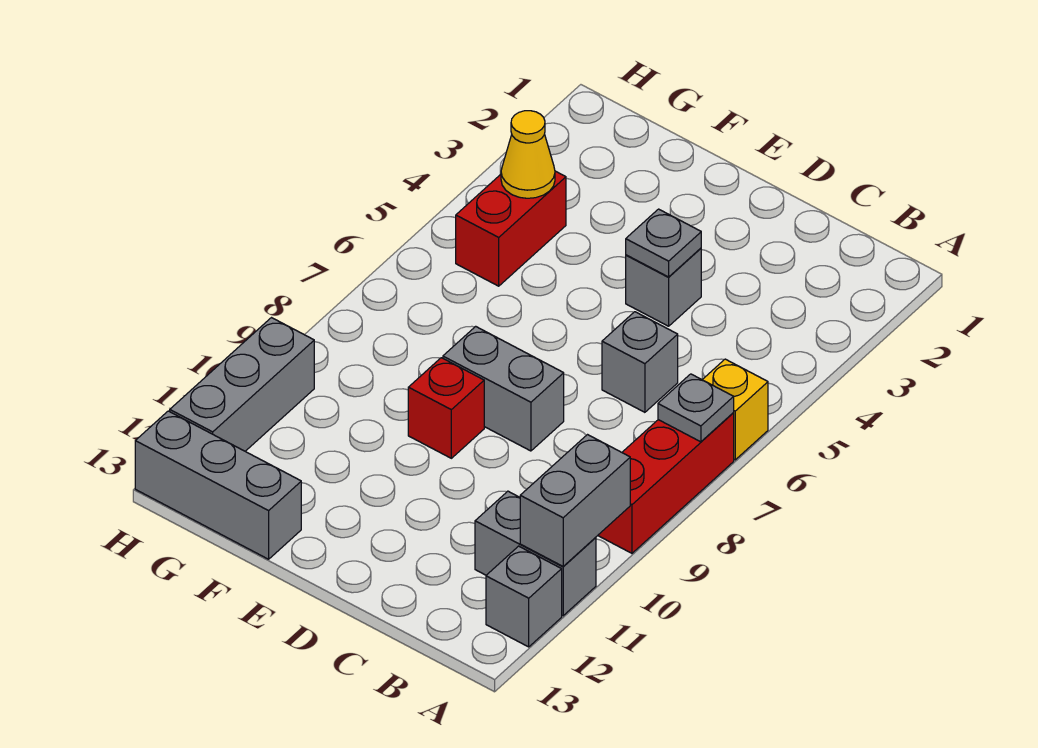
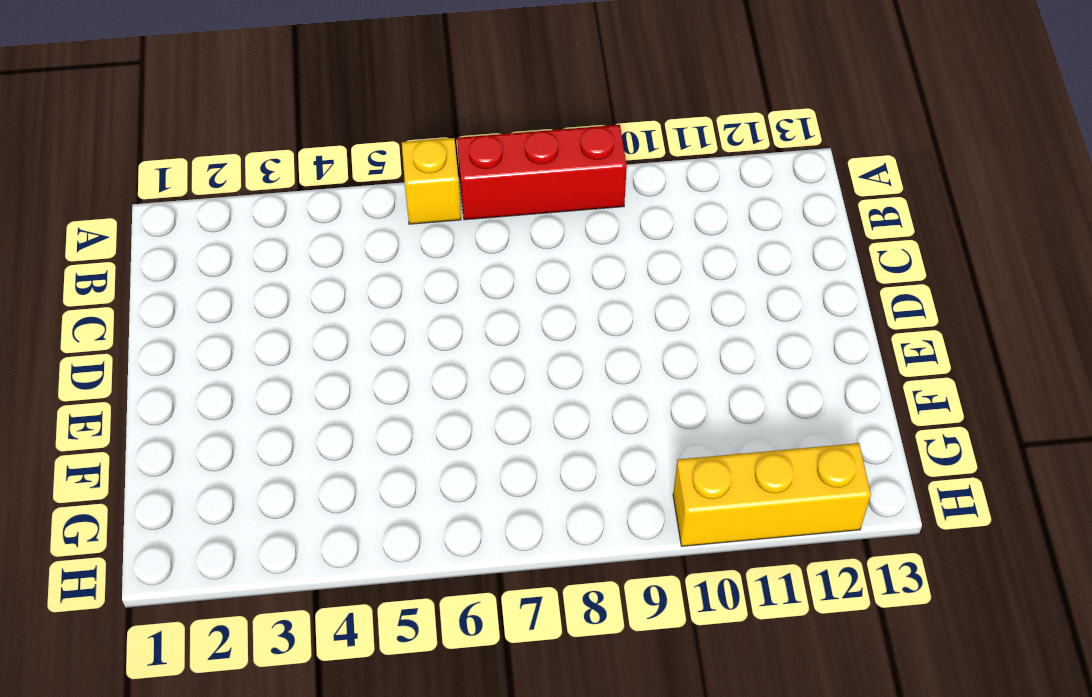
yellow brick H10:H12 level 1 -> grey brick H10:H12 level 1
none -> grey brick A11:B11 level 1
none -> grey brick A12 level 1
none -> grey brick C6 level 1

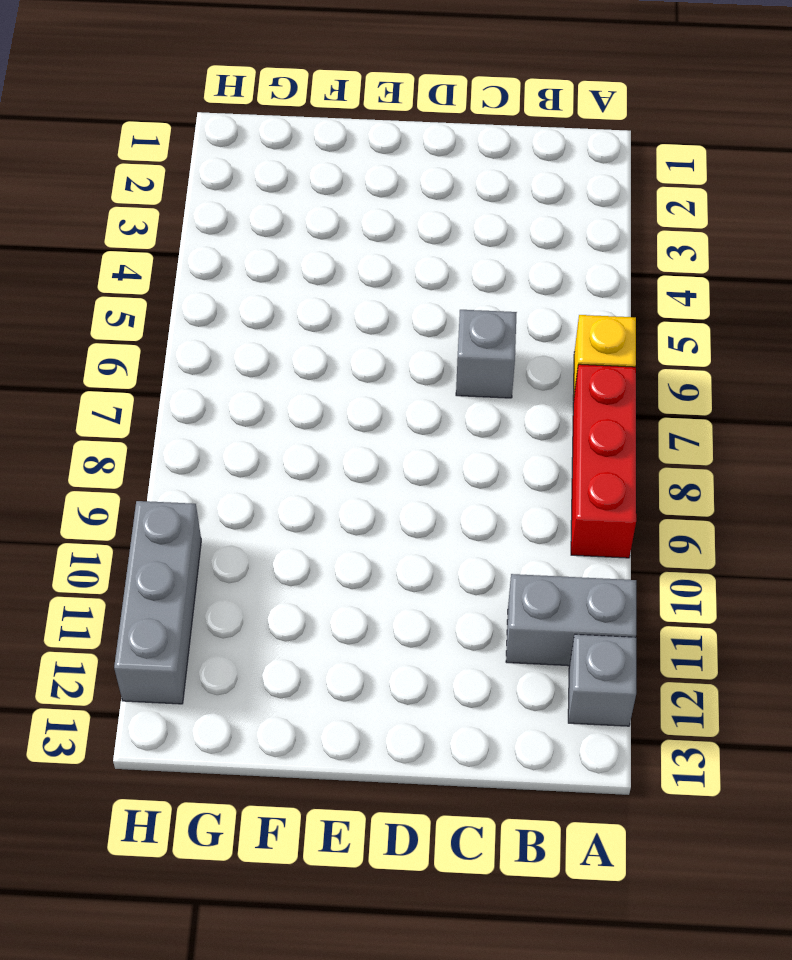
none -> grey brick D4 level 1
none -> grey brick D8:E8 level 1
none -> red brick E9 level 1

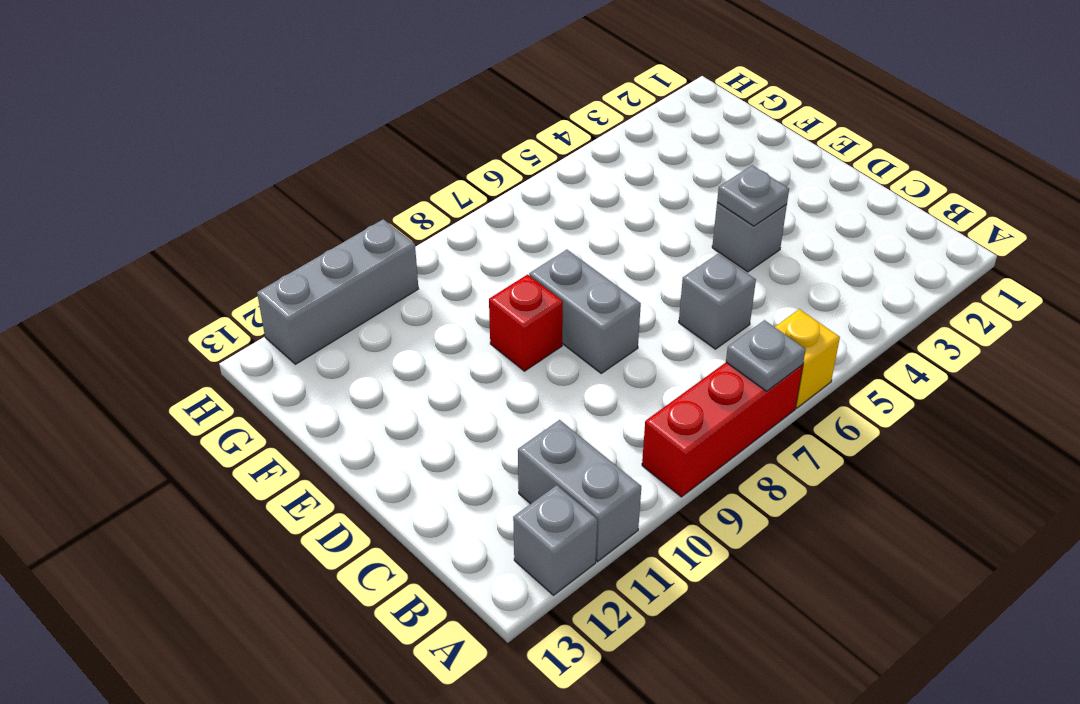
none -> grey brick F13:H13 level 1
none -> red brick G4:G5 level 1
none -> grey brick A10:A11 level 2

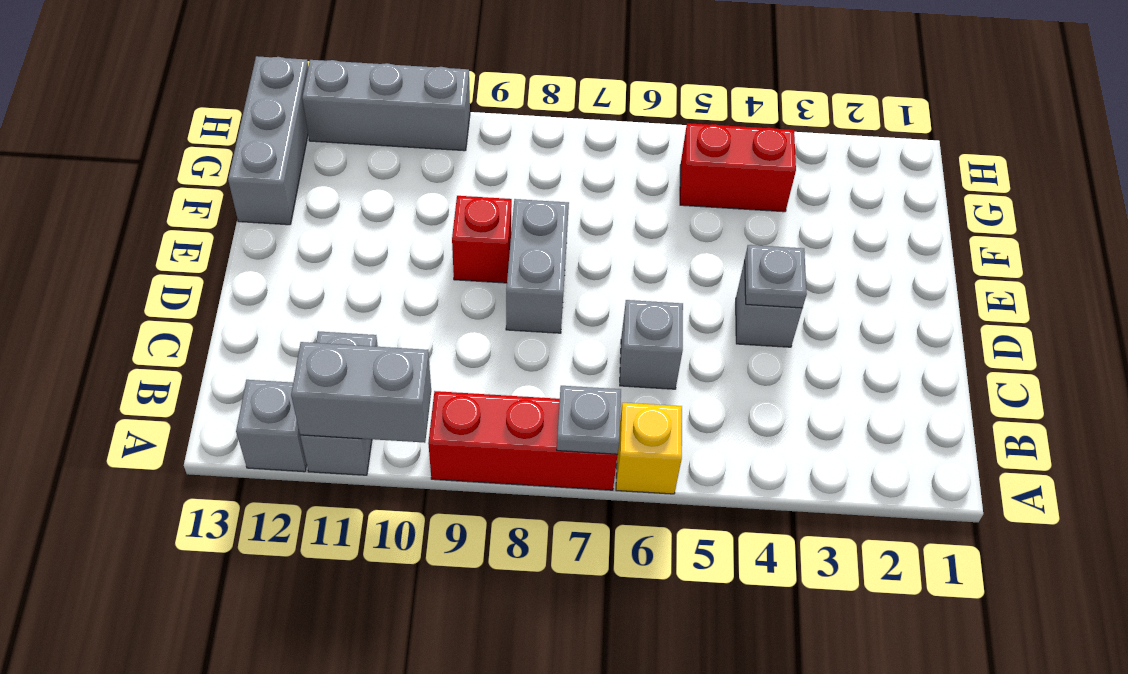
none -> yellow cone G4 level 2

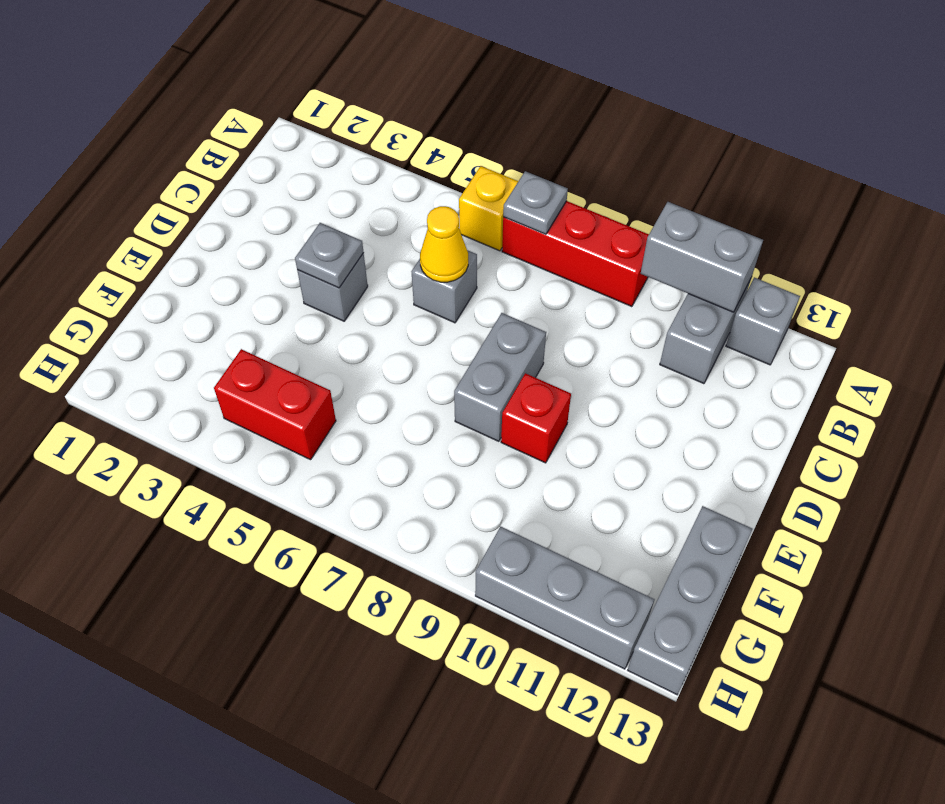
yellow cone C6 level 2 -> yellow cone G4 level 2

